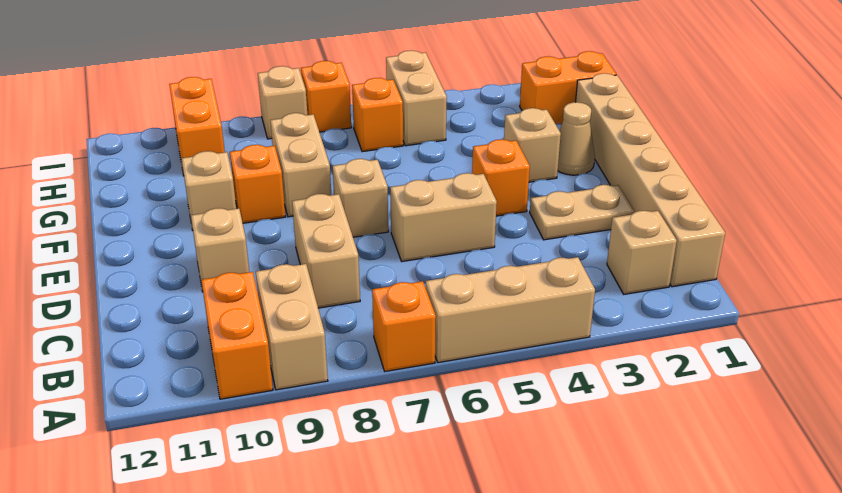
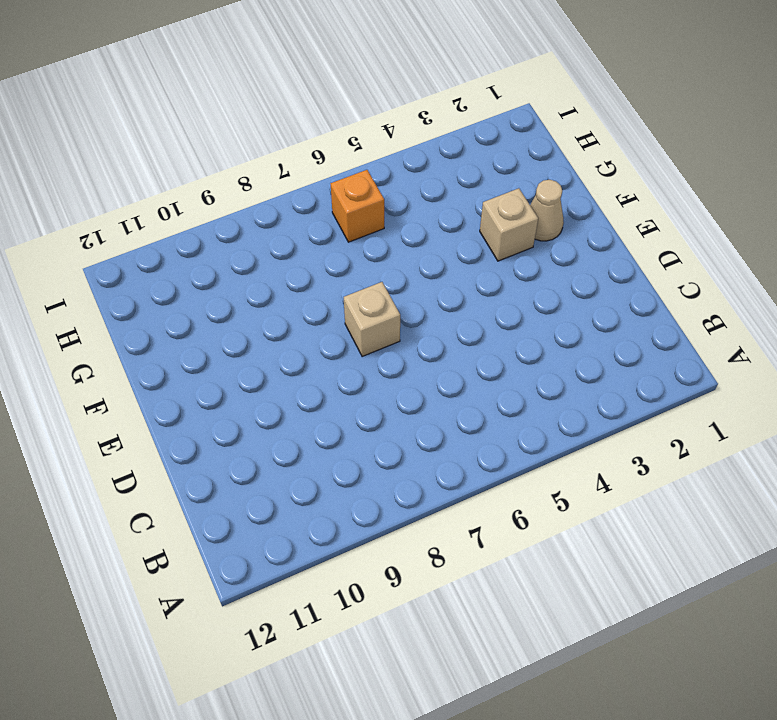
none -> tan brick A4:A6 level 1
none -> orange brick A7 level 1
none -> tan brick A9:B9 level 1

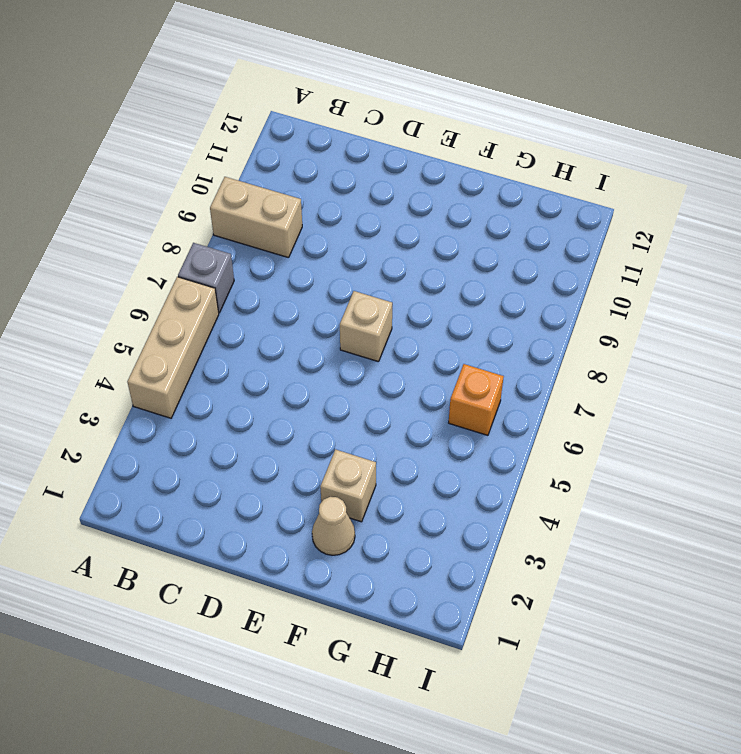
grey brick A7 level 1 -> orange brick A7 level 1
none -> orange brick A10:B10 level 1
none -> tan brick B1:G1 level 1
none -> tan brick B2 level 1

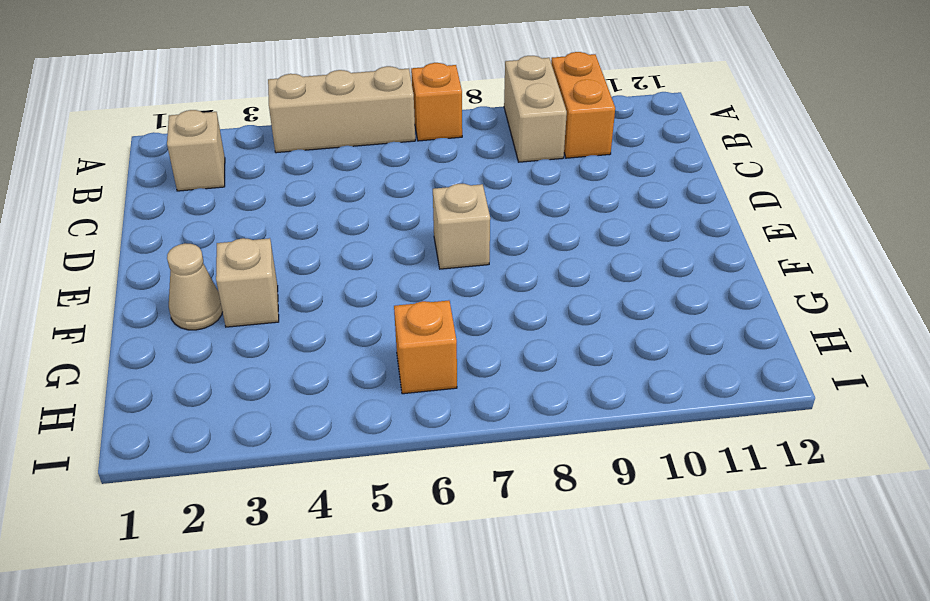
none -> tan brick B1:G1 level 1
none -> tan brick C8:D8 level 1
none -> tan plate D2:D3 level 1

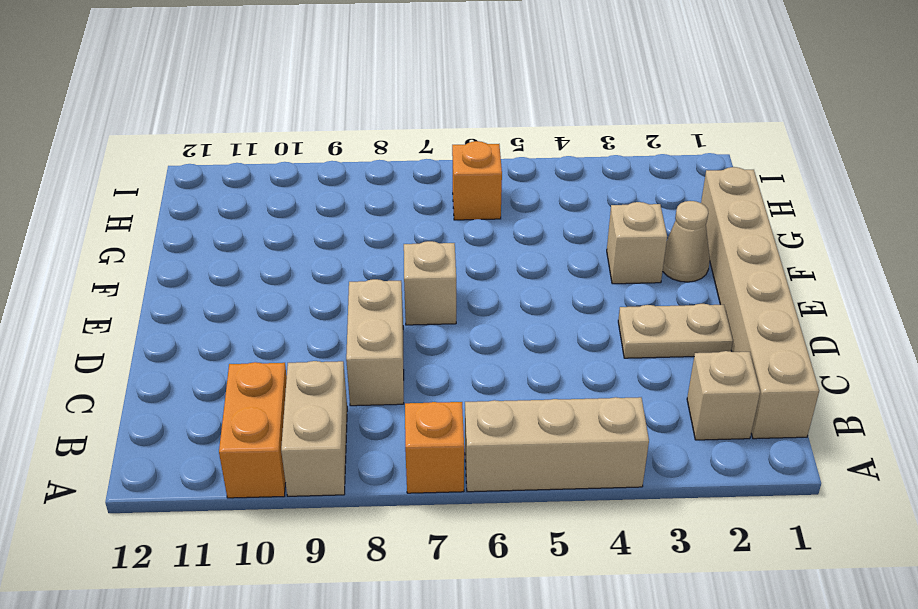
none -> tan brick D5:D6 level 1
none -> tan brick D10 level 1
none -> orange brick E4 level 1

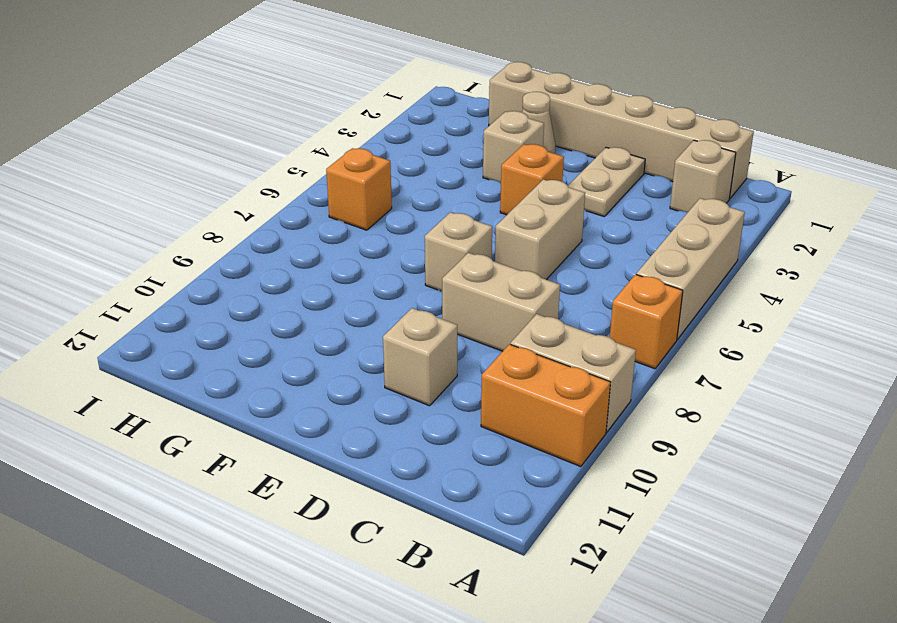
none -> tan brick F8:G8 level 1
none -> orange brick F9 level 1
none -> tan brick F10 level 1

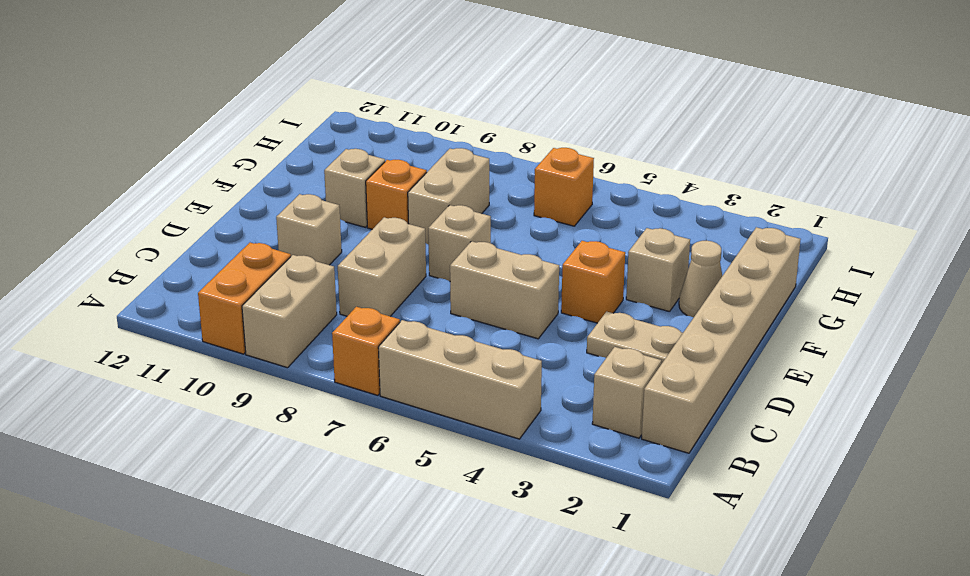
none -> orange brick H1:H2 level 1
none -> tan brick H5:I5 level 1
none -> orange brick H10:I10 level 1

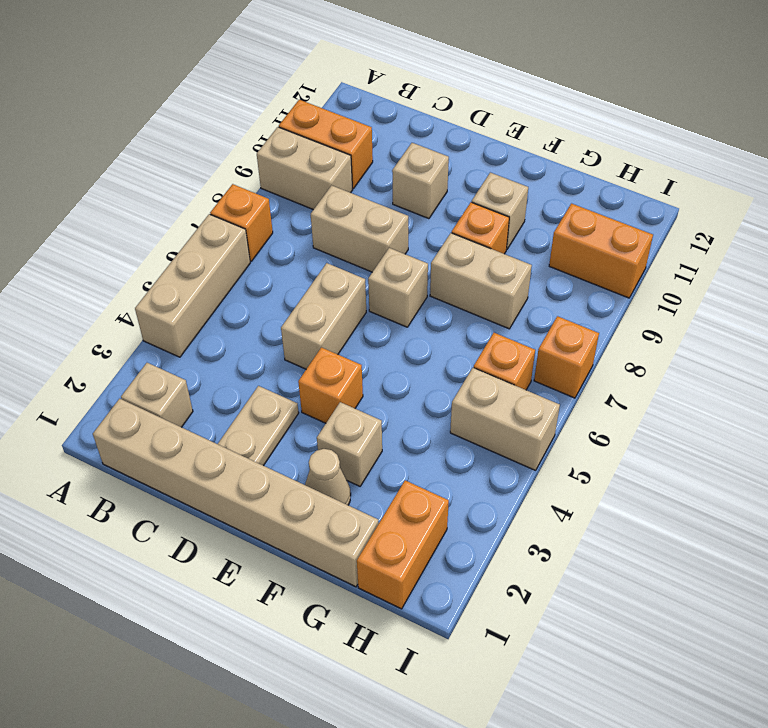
none -> tan brick I8 level 1

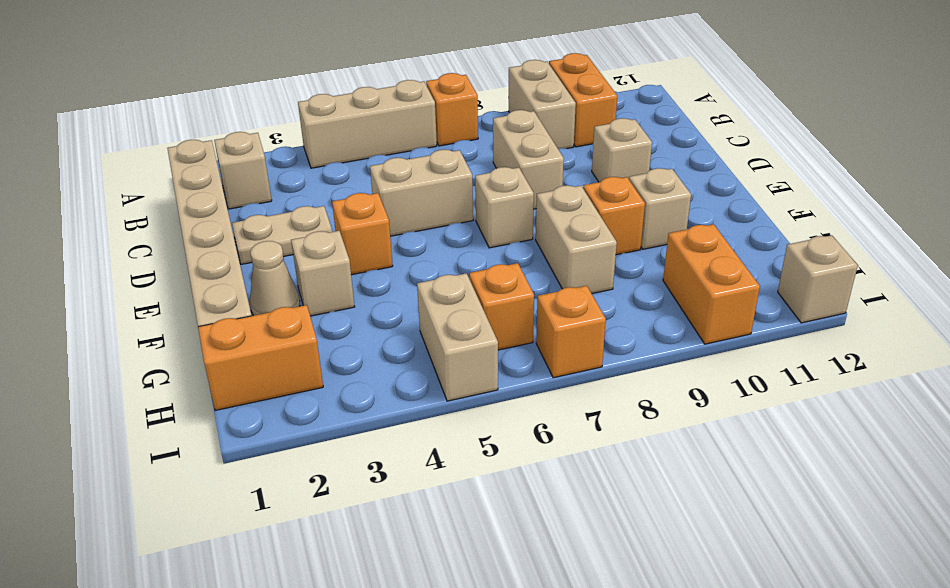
tan brick I12 level 1 -> tan brick I8 level 1

